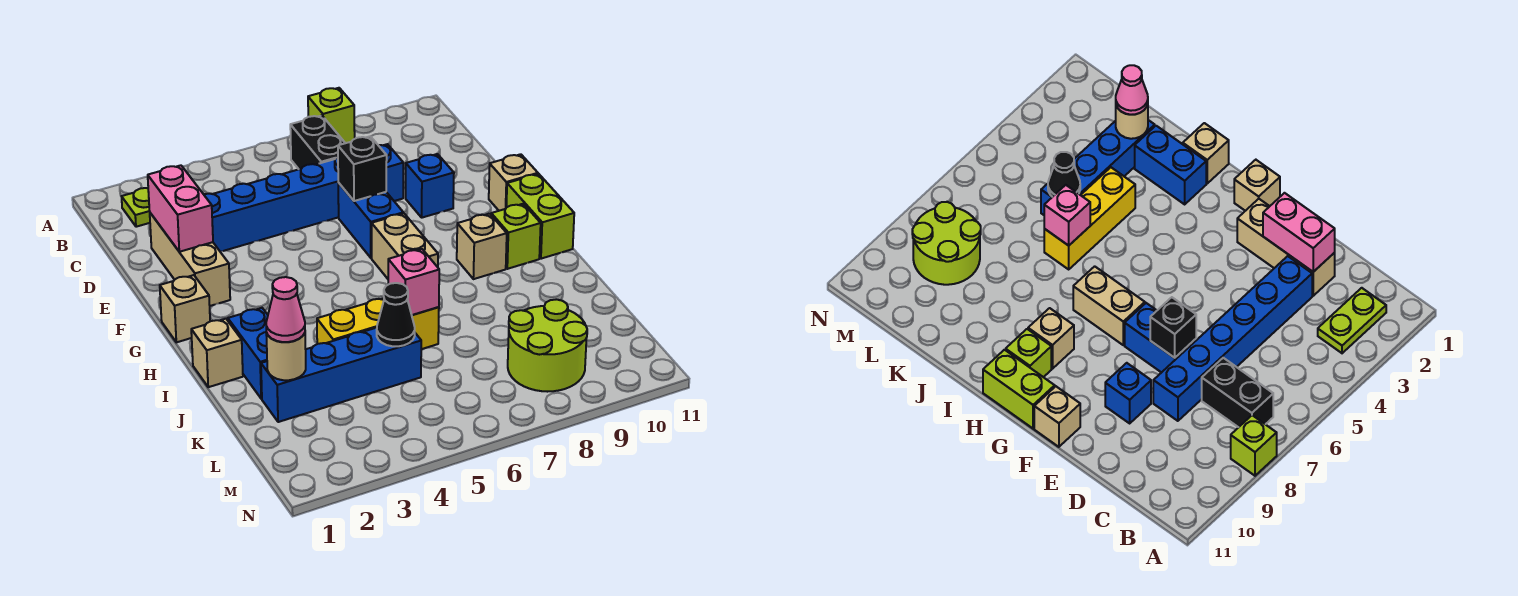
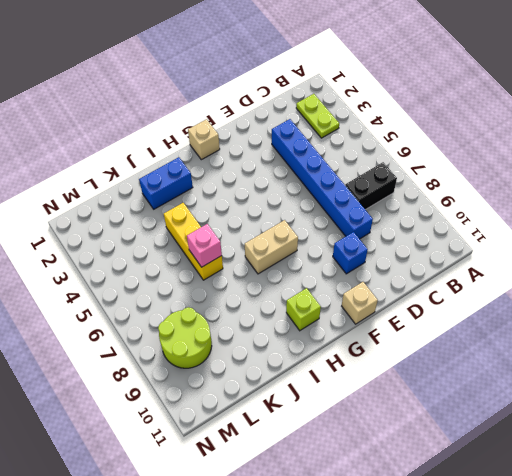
none -> lime brick A8 level 1
none -> tan brick D2:F2 level 1
none -> blue brick E7:F7 level 1

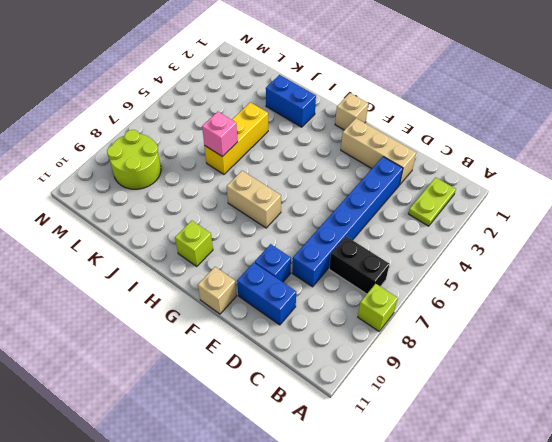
blue brick D10:E10 level 1 -> blue brick E7:F7 level 1
none -> lime brick G11:H11 level 1
none -> tan brick H9 level 1
none -> tan brick I1 level 1

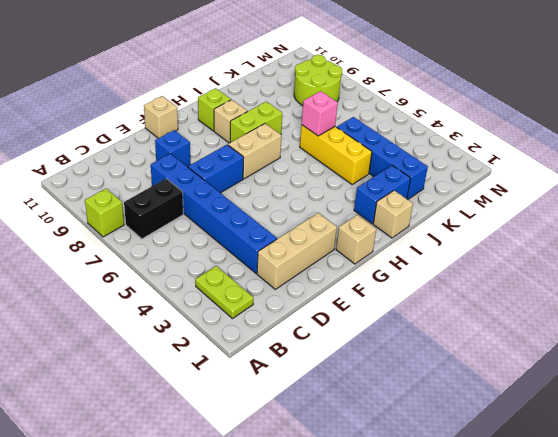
lime brick H8:I8 level 1 -> lime brick G11:H11 level 1
none -> pink brick D2:E2 level 2
none -> black brick E7 level 2
none -> tan round brick K2 level 2

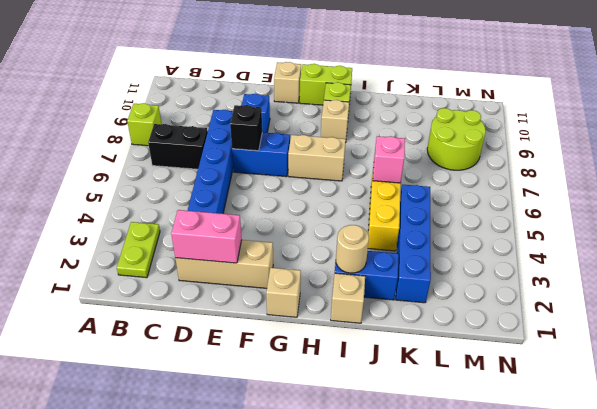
tan round brick I2 level 2 -> tan round brick K2 level 2
none -> black cone K5 level 2
none -> pink cone K2 level 3

